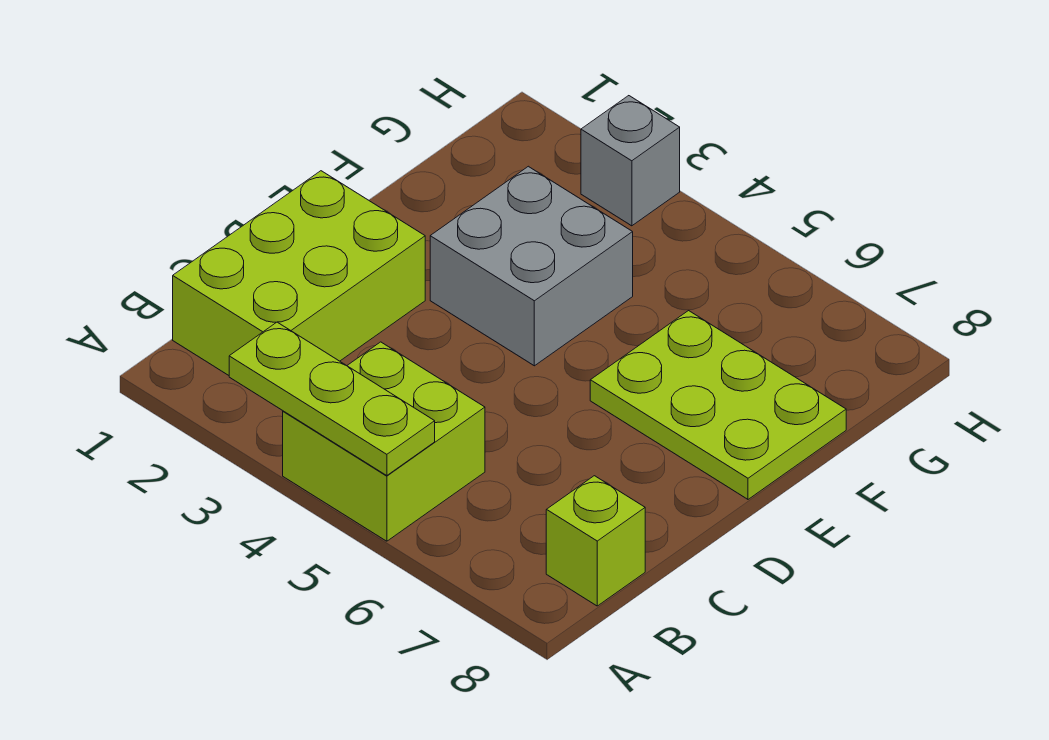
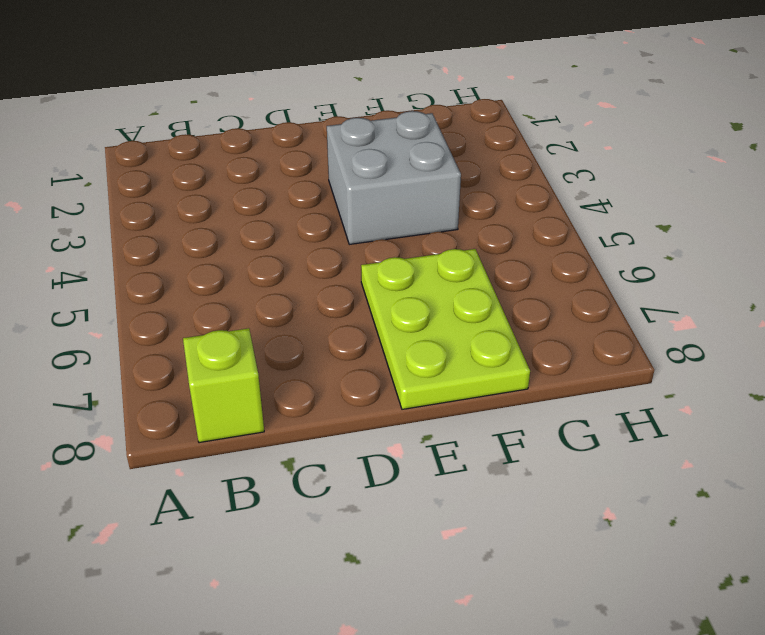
none -> lime brick A4:B5 level 1
none -> lime brick B1:D2 level 1

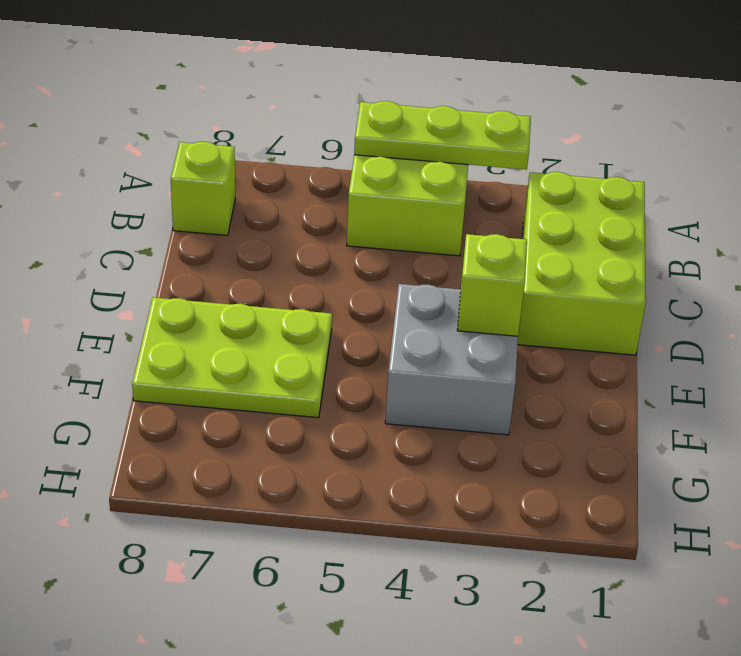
lime brick E3 level 2 -> none
none -> grey brick H3 level 1

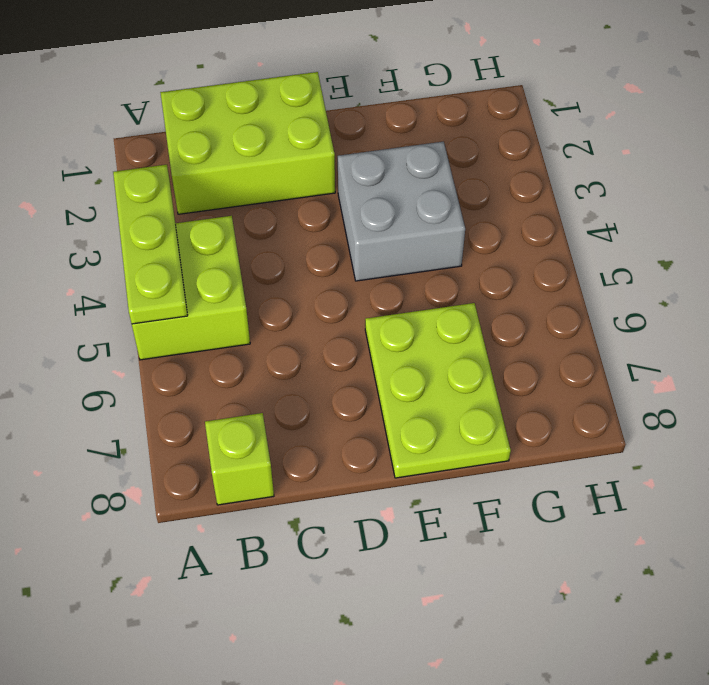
none -> grey brick H3 level 1

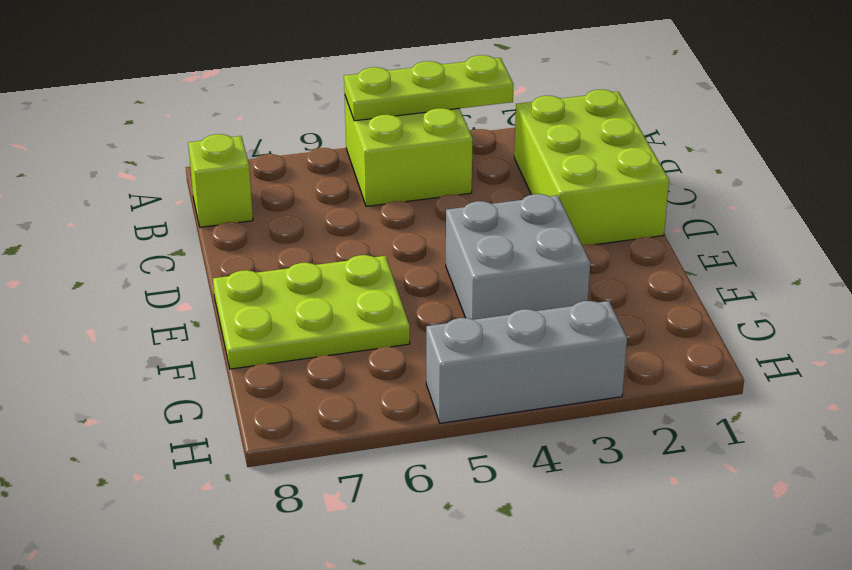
grey brick H3:H5 level 1 -> grey brick H3 level 1

